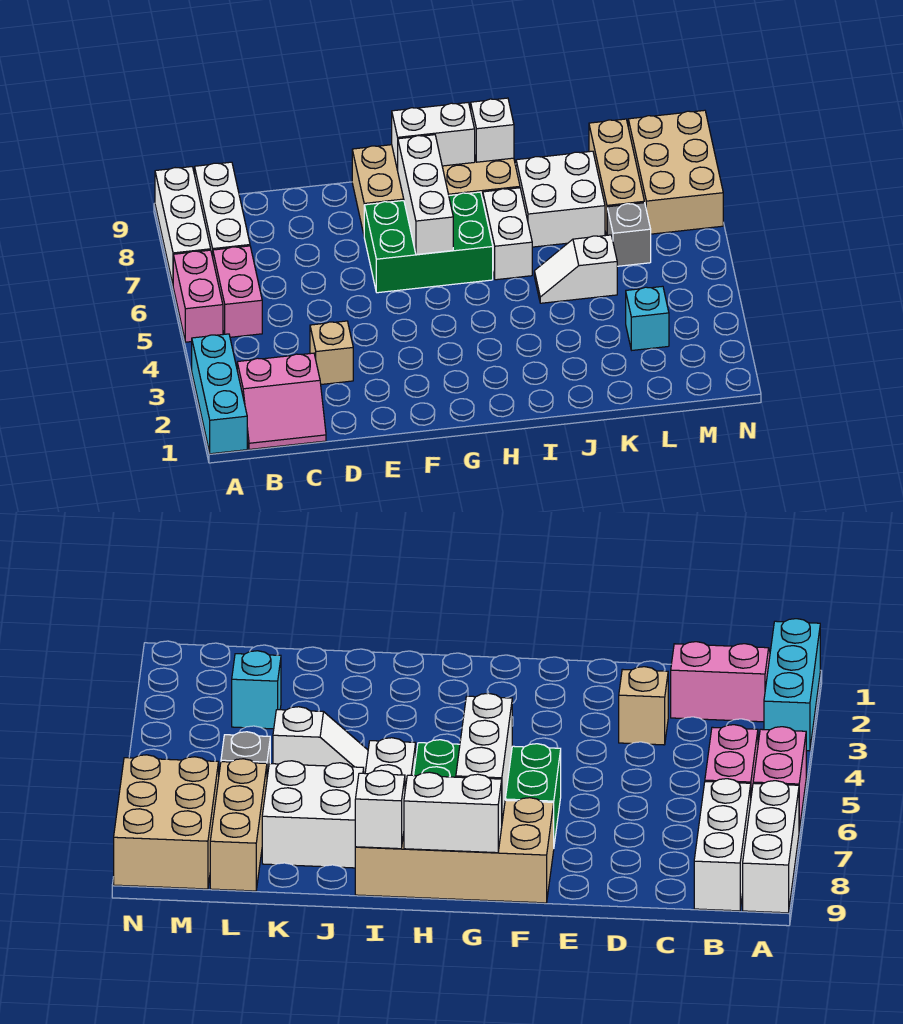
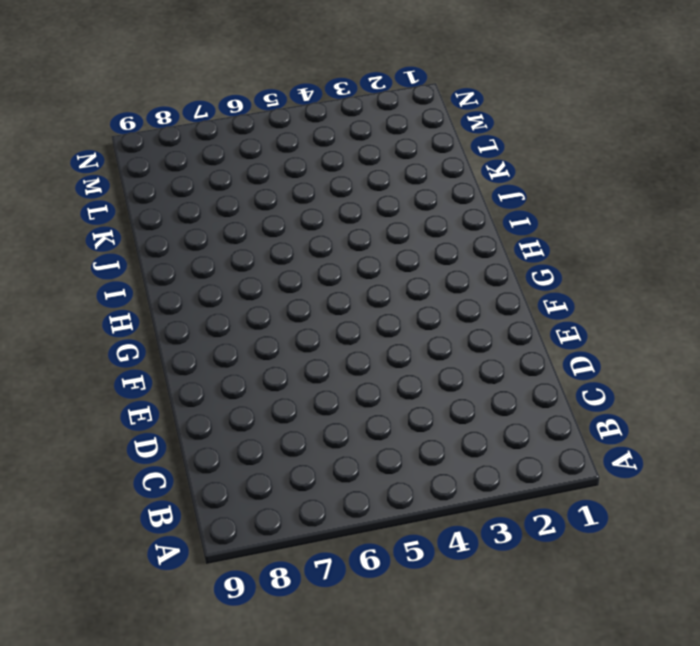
none -> cyan brick A1:A3 level 1
none -> pink brick A5:A6 level 1
none -> white brick A7:A9 level 1

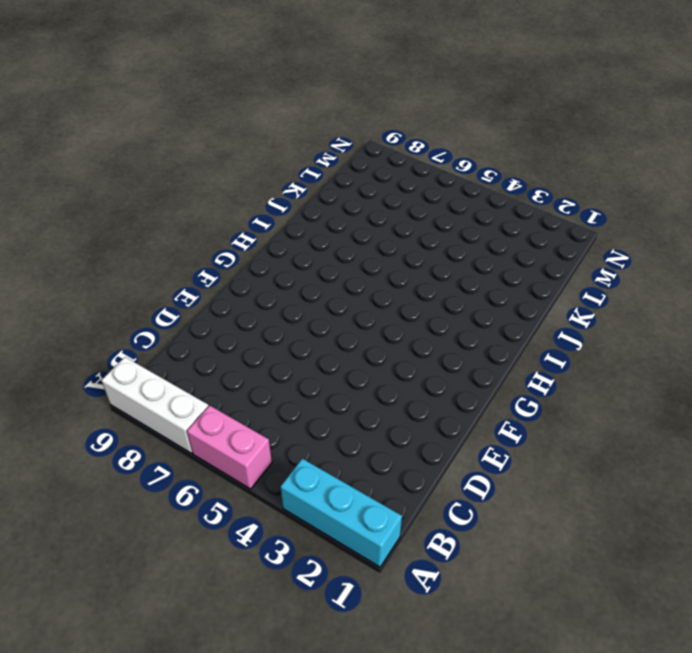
none -> pink slope B1:C2 level 1 top 2
none -> pink brick B5:B6 level 1
none -> white brick B7:B9 level 1

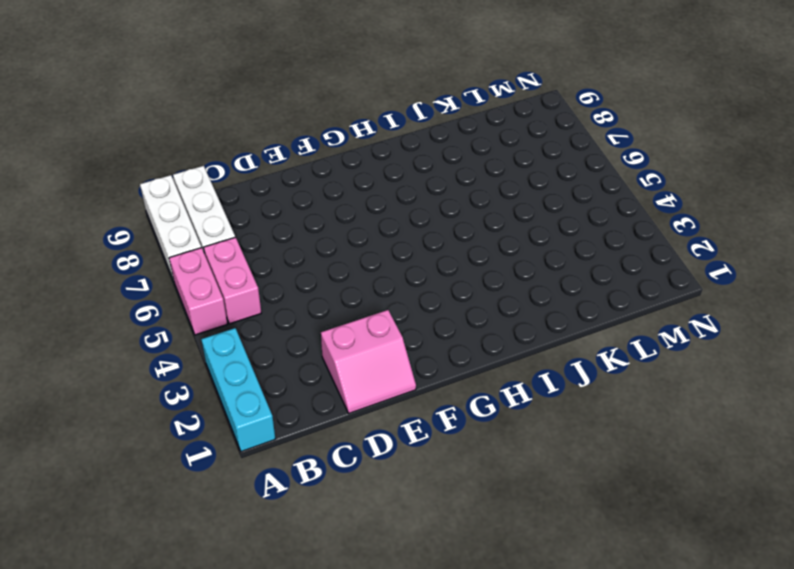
pink slope D1:E2 level 1 top 2 -> pink slope B1:C2 level 1 top 2
none -> tan brick D3 level 1
none -> green brick F6:H7 level 1
none -> tan brick F8:I9 level 1

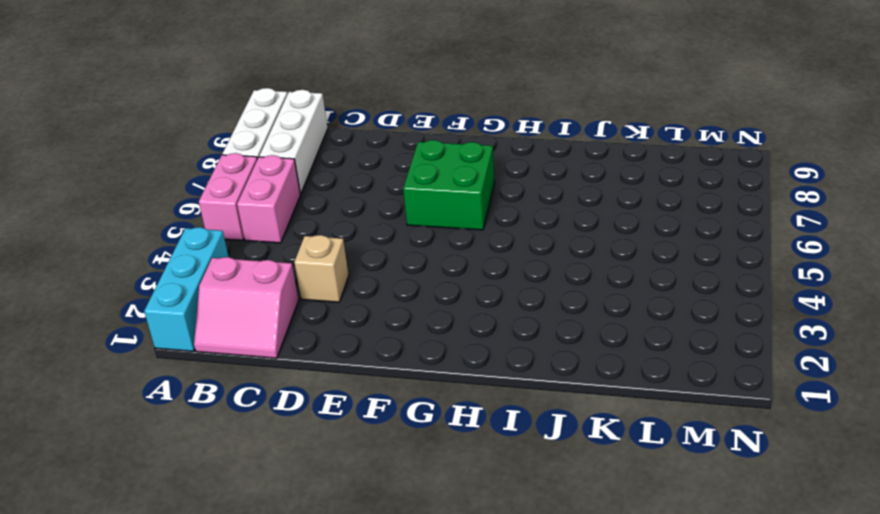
green brick F6:G7 level 1 -> green brick F6:H7 level 1
none -> tan brick F8:I9 level 1
none -> white brick I6:I7 level 1
none -> white slope J5:K5 level 1 top K

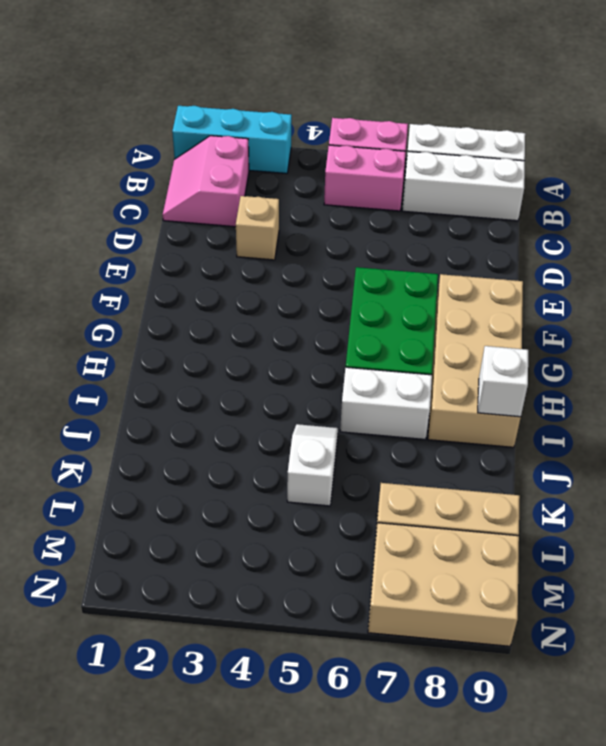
none -> white brick J7:K8 level 1
none -> cyan brick L3 level 1
none -> grey brick L6 level 1

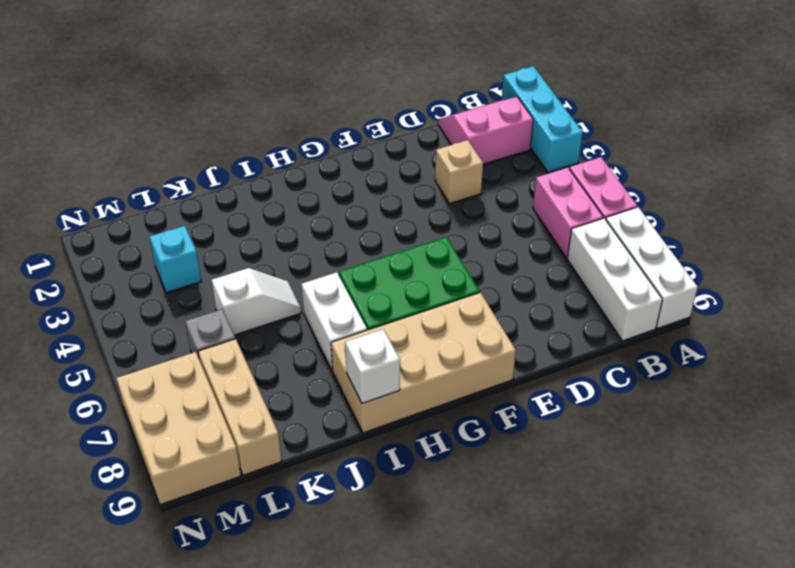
none -> white brick J7:K8 level 1
none -> white brick G6:G8 level 2
none -> white brick G9:H9 level 2

